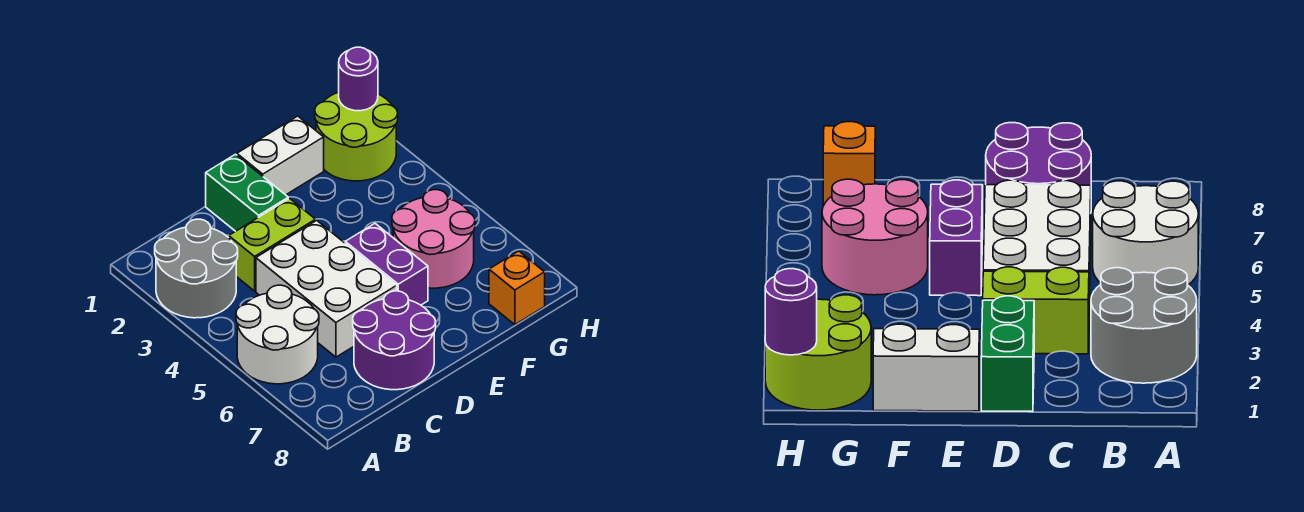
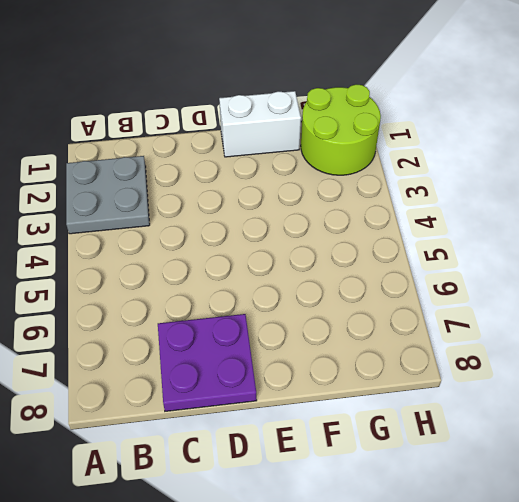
grey plate A2:B3 level 1 -> grey round brick A2:B3 level 1
purple plate C7:D8 level 1 -> purple round brick C7:D8 level 1
none -> white round brick A5:B6 level 1
none -> lime brick C3:D3 level 1
none -> white brick C4:D6 level 1

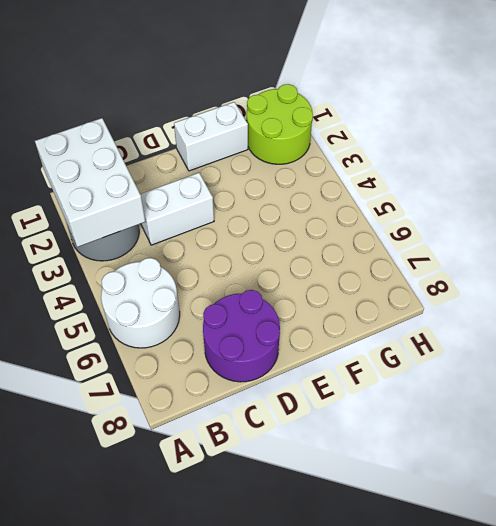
white brick A1:B3 level 2 -> white brick C4:D6 level 1
white brick C3:D3 level 1 -> lime brick C3:D3 level 1
none -> green brick D1:D2 level 1
none -> purple brick E5:E6 level 1
none -> pink round brick F5:G6 level 1

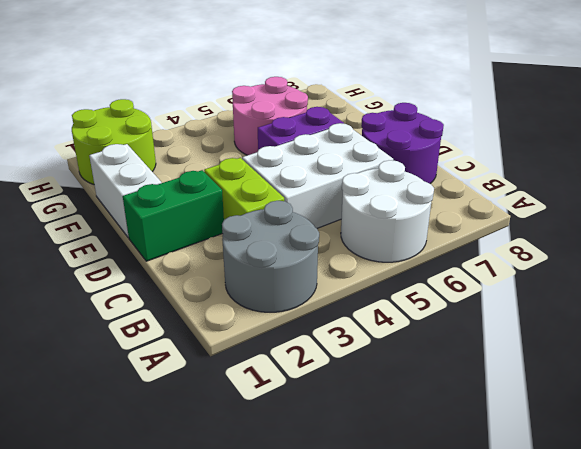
none -> orange brick G8 level 1
none -> purple round brick H1 level 2

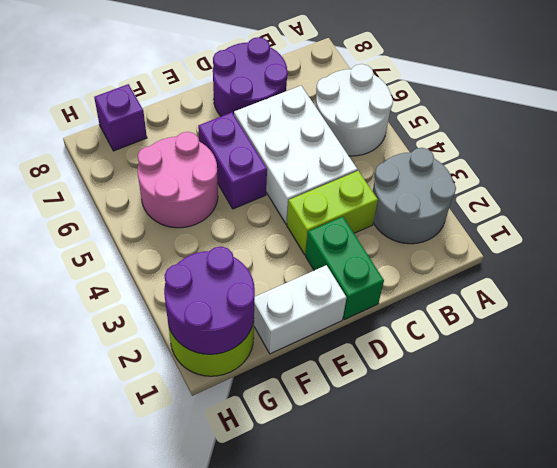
purple round brick G1:H2 level 2 -> purple round brick H1 level 2
purple brick G8 level 1 -> orange brick G8 level 1

